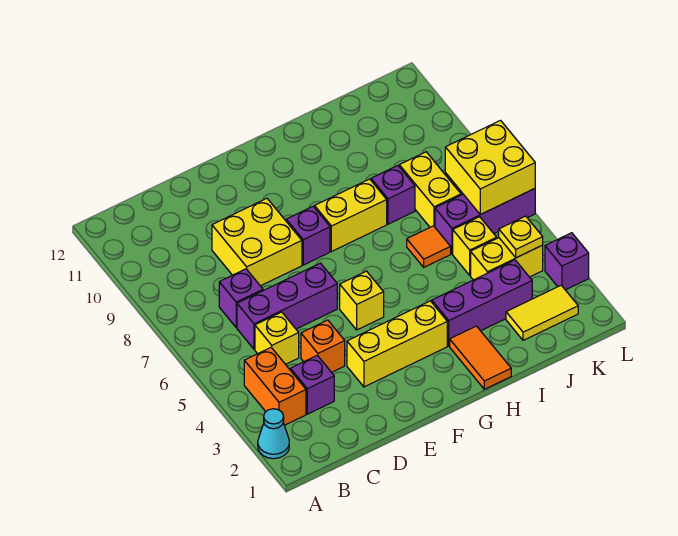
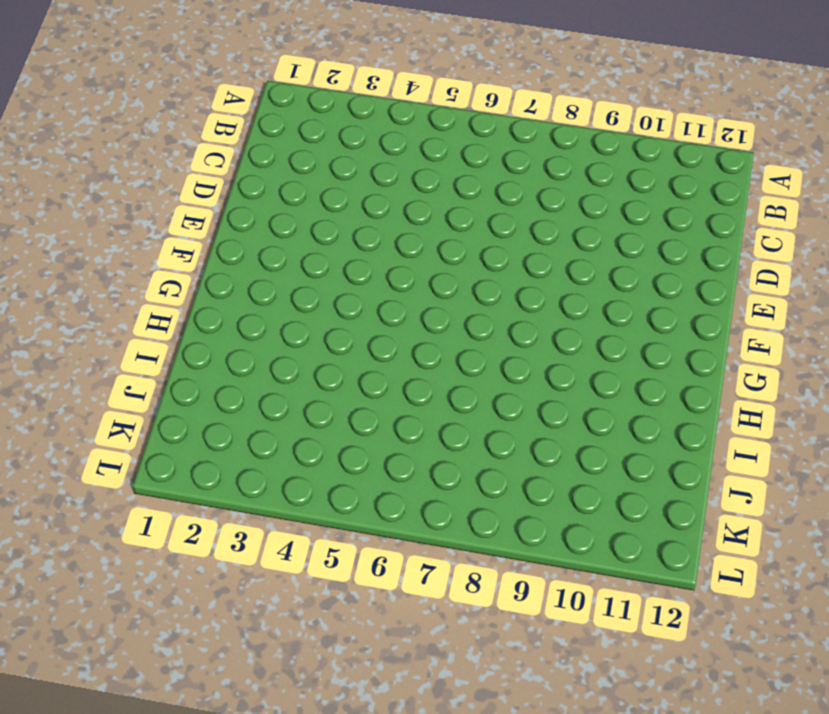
none -> cyan cone A2 level 1
none -> orange brick B3:B4 level 1
none -> purple brick C3 level 1

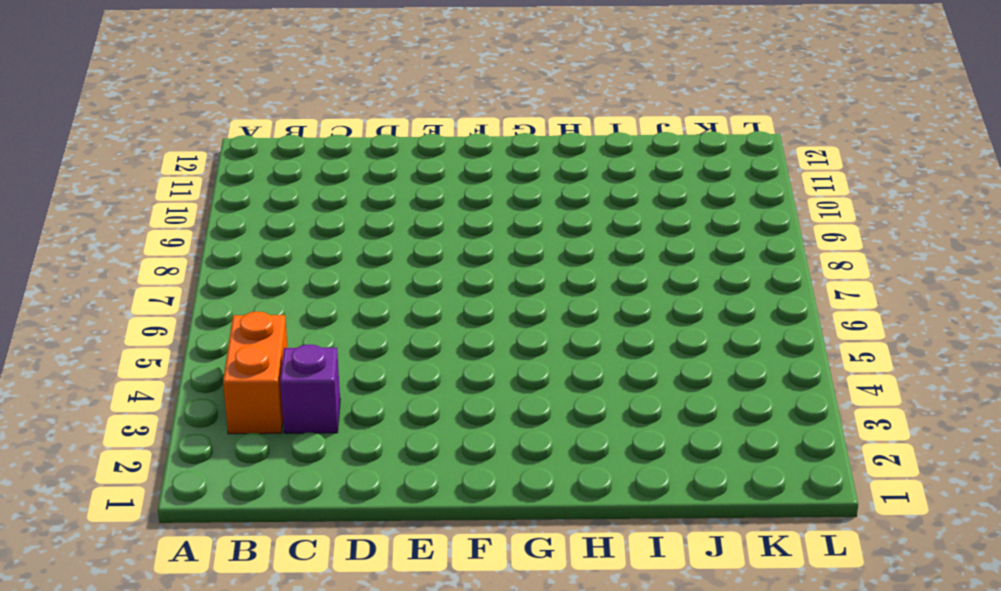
none -> cyan cone A2 level 1
none -> yellow brick C5 level 1
none -> purple brick C6:E6 level 1

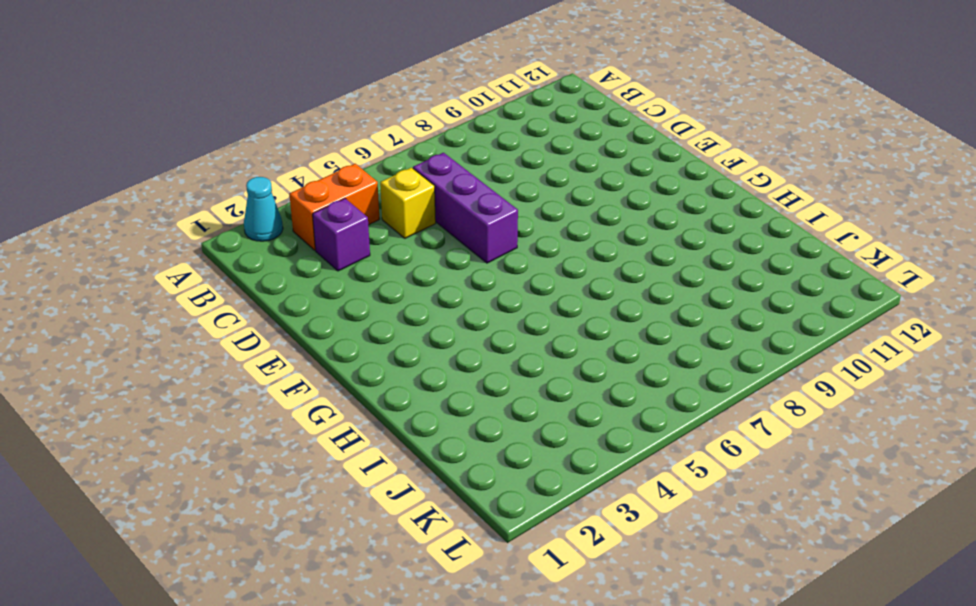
none -> purple brick C7 level 1
none -> orange brick D4 level 1
none -> yellow brick D8:E9 level 1

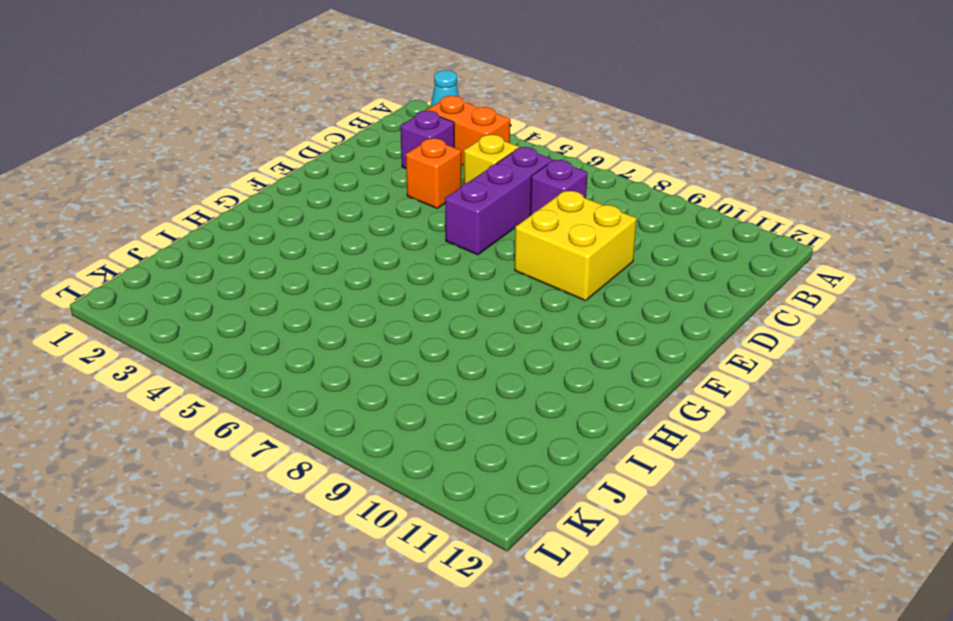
none -> yellow brick E3:G3 level 1
none -> yellow brick F5 level 1
none -> purple brick F8 level 1

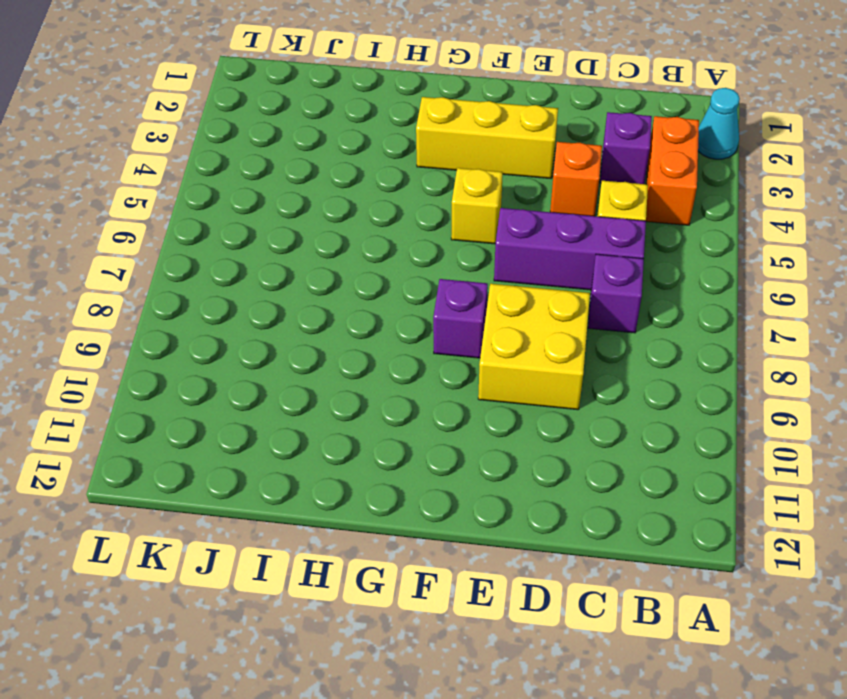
none -> yellow brick G8:H8 level 1
none -> orange tile H1:H2 level 1
none -> purple brick H3:J3 level 1

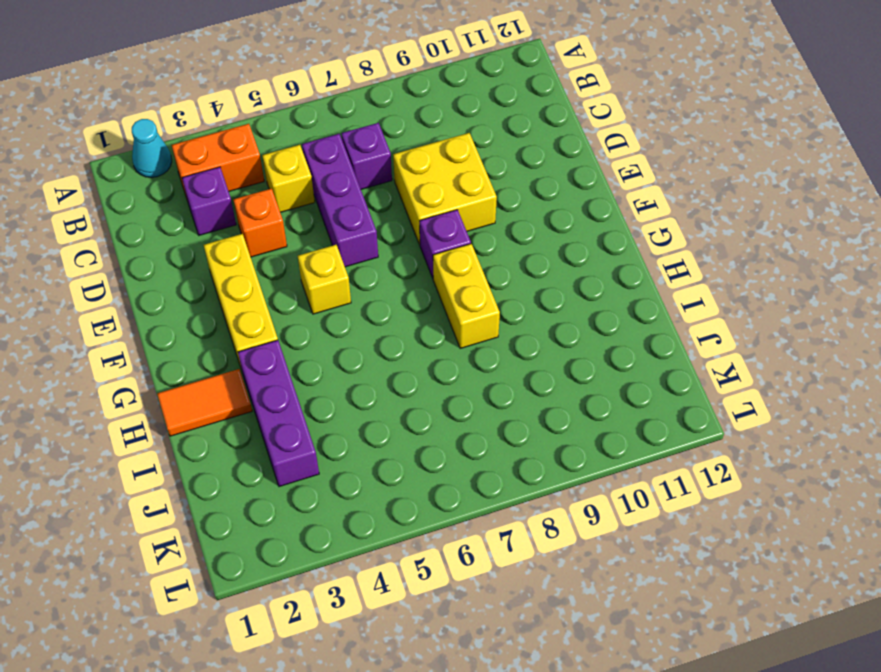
none -> orange tile I6 level 1
none -> purple brick I8 level 1
none -> yellow tile J2:K2 level 1

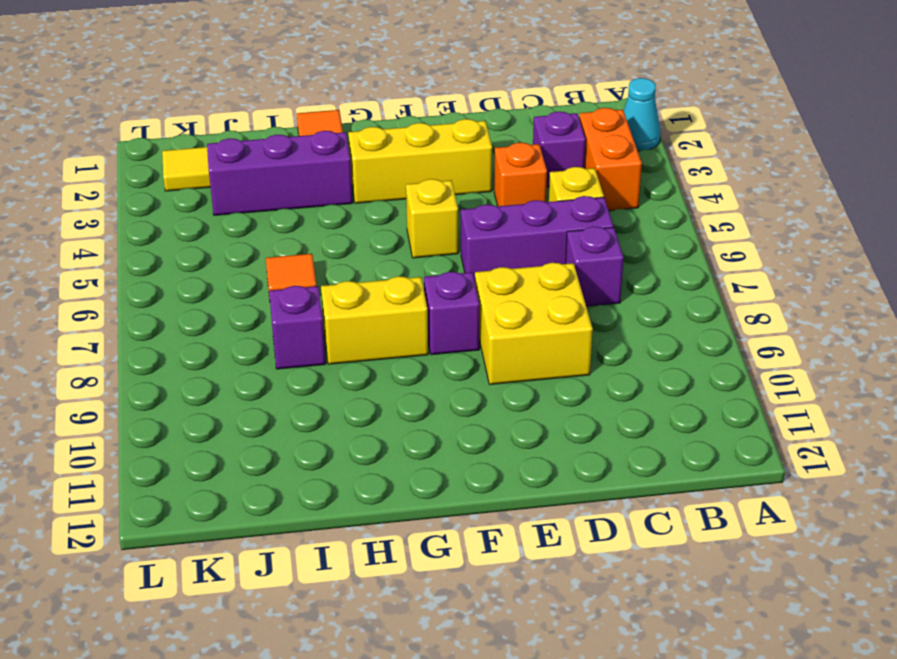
none -> yellow brick J4:K4 level 1
none -> yellow brick J5 level 1
none -> purple brick J6:L6 level 1

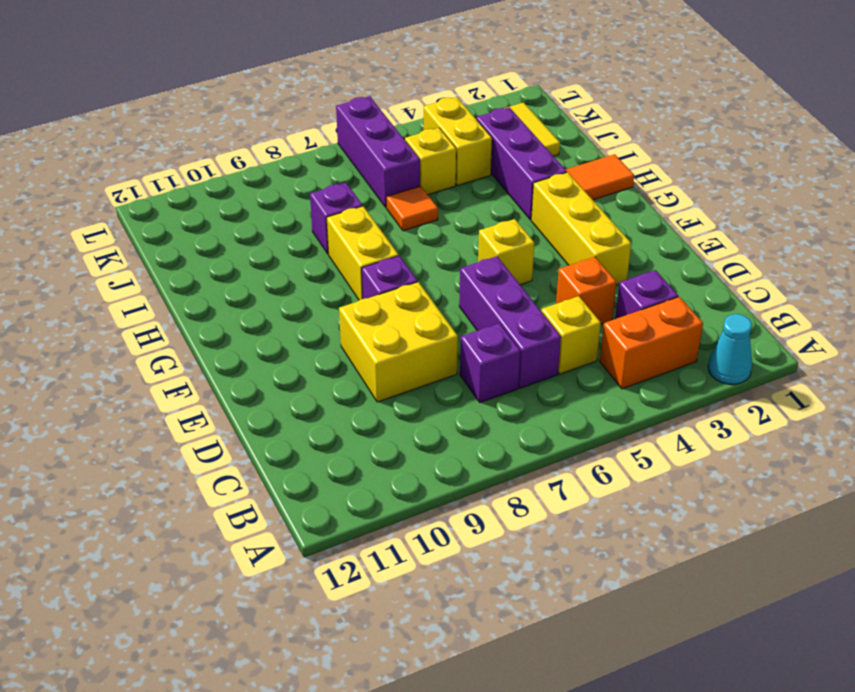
none -> yellow brick J7:J8 level 1
none -> purple brick L3 level 1
none -> yellow plate K4 level 2

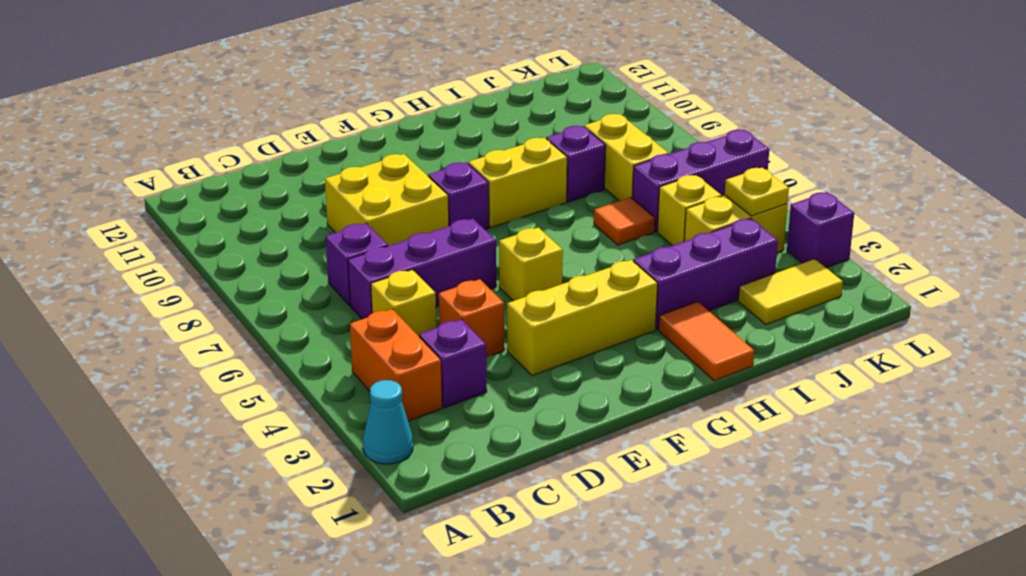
none -> yellow brick K6:L7 level 2

